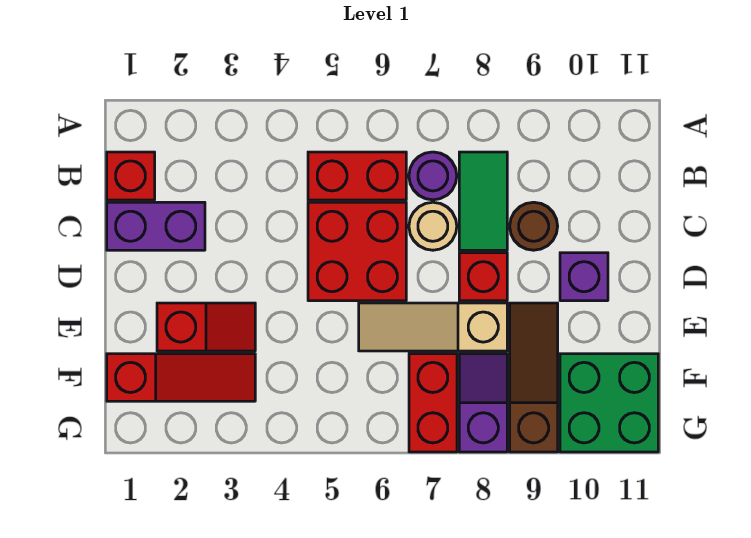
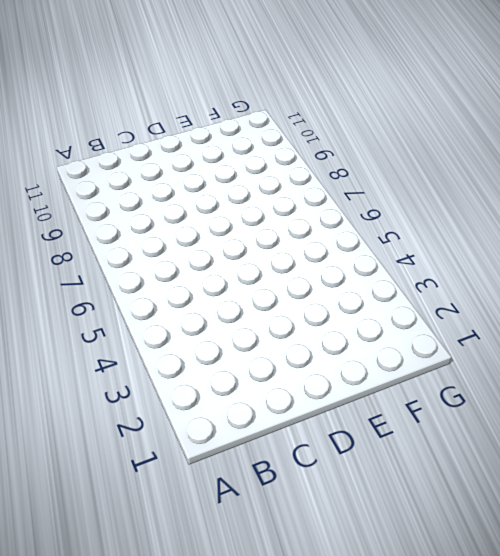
none -> red brick B1 level 1
none -> red brick B5:B6 level 1
none -> purple round brick B7 level 1

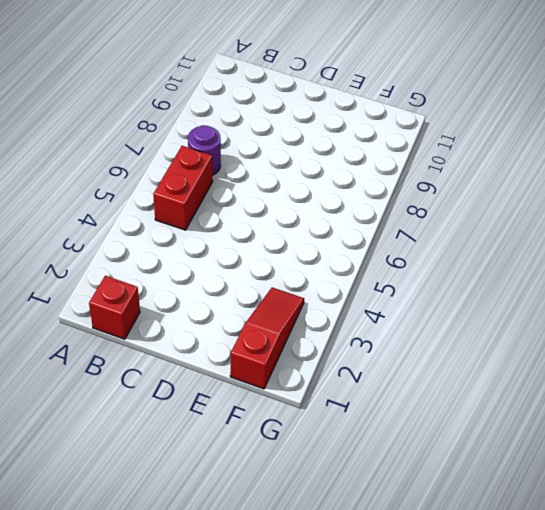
none -> green tile B8:C8 level 1
none -> purple brick C1:C2 level 1
none -> red brick C5:D6 level 1

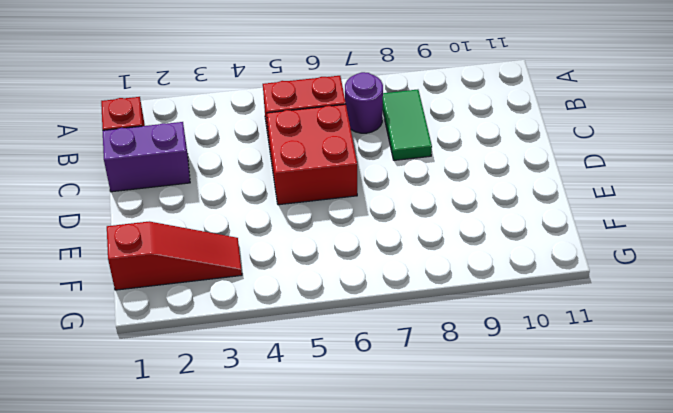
none -> tan round brick C7 level 1
none -> brown round brick C9 level 1
none -> red brick D8 level 1

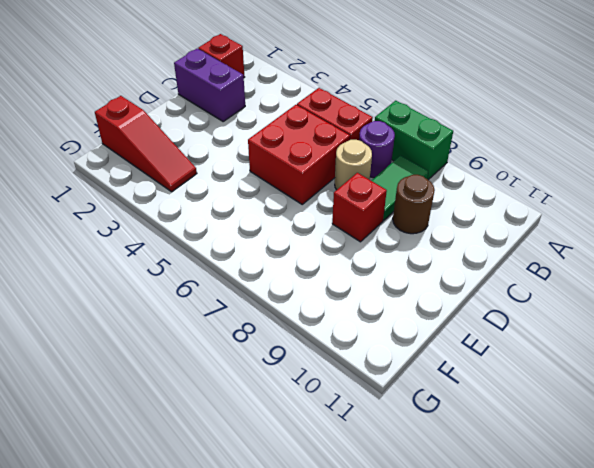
green brick A7:A8 level 1 -> none
none -> purple brick D10 level 1
none -> red slope E2:E3 level 1 top 2
none -> tan slope E6:E8 level 1 top 8

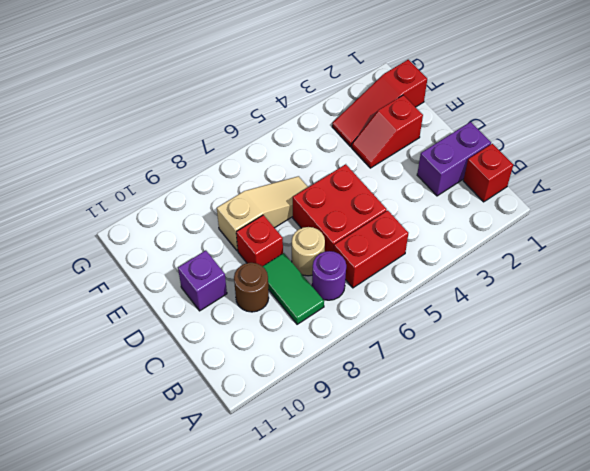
none -> brown slope E9:G9 level 1 top G
none -> red brick F7:G7 level 1
none -> purple slope F8:G8 level 1 top G

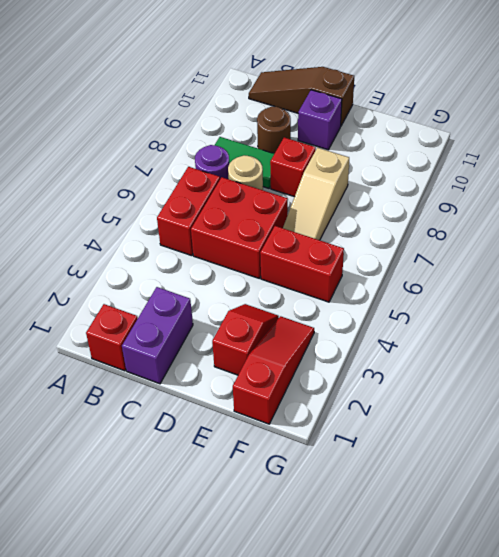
brown slope B11:D11 level 1 top D -> brown slope E9:G9 level 1 top G
red brick E5:F5 level 1 -> red brick F7:G7 level 1
none -> purple slope F8:G8 level 1 top G
none -> green brick F10:G11 level 1

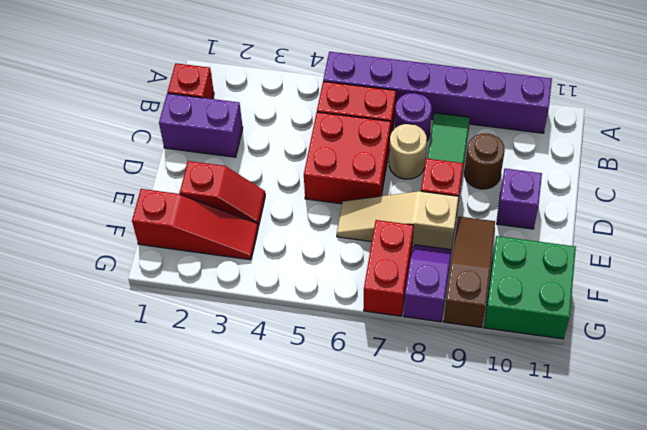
purple brick A5:A10 level 1 -> none

